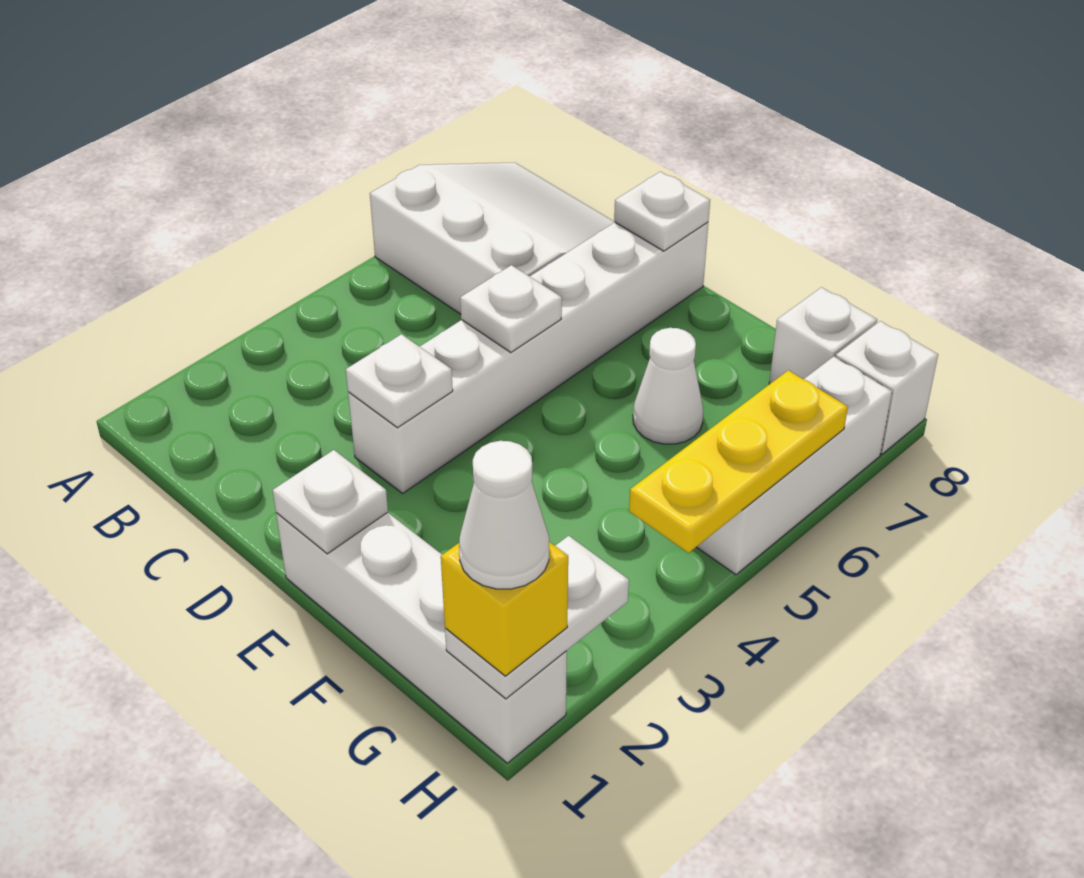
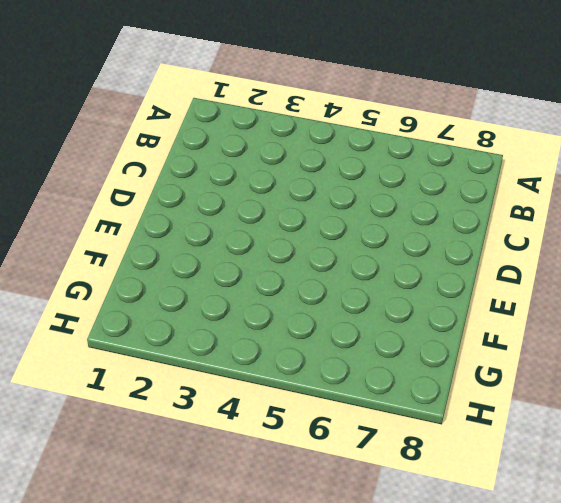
none -> white slope A6:C8 level 1 top 6
none -> white brick D3:D8 level 1
none -> white brick E1:H1 level 1

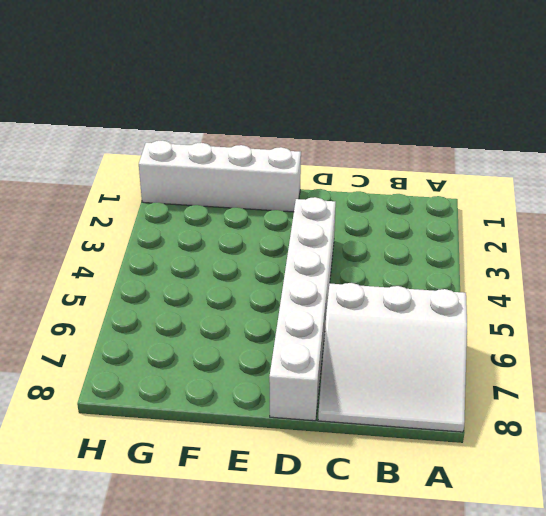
none -> white cone F6 level 1
none -> white brick G8 level 1
none -> white brick H5:H7 level 1

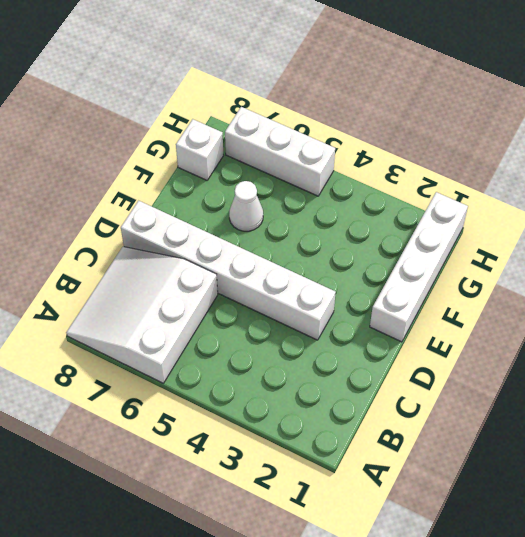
none -> white brick H8 level 1
none -> white plate D3 level 2
none -> white plate D5 level 2

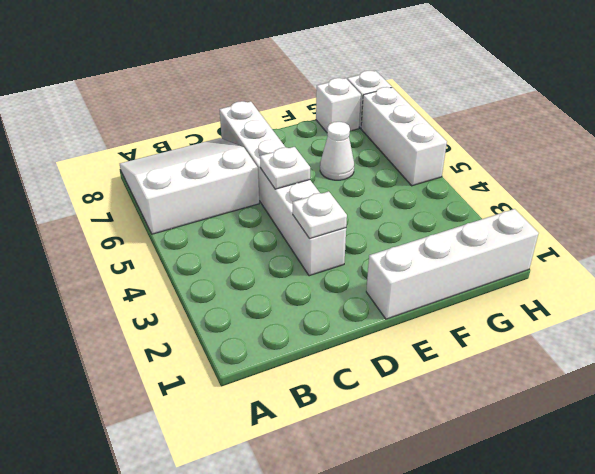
none -> white plate D8 level 2
none -> white plate E1 level 2
none -> white plate H1:H2 level 2

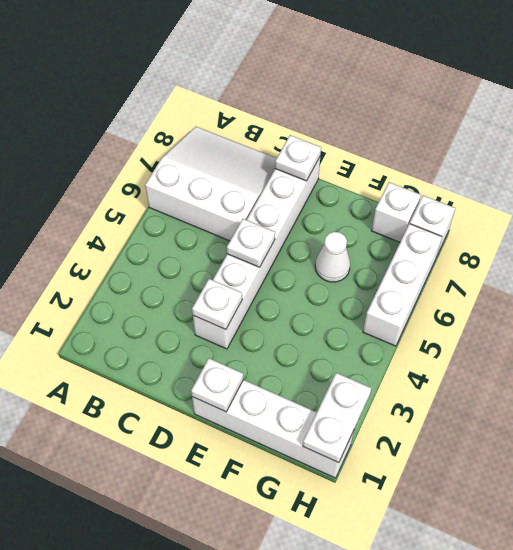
none -> yellow plate H4:H6 level 2
none -> yellow brick H1 level 3
none -> white cone H1 level 4

